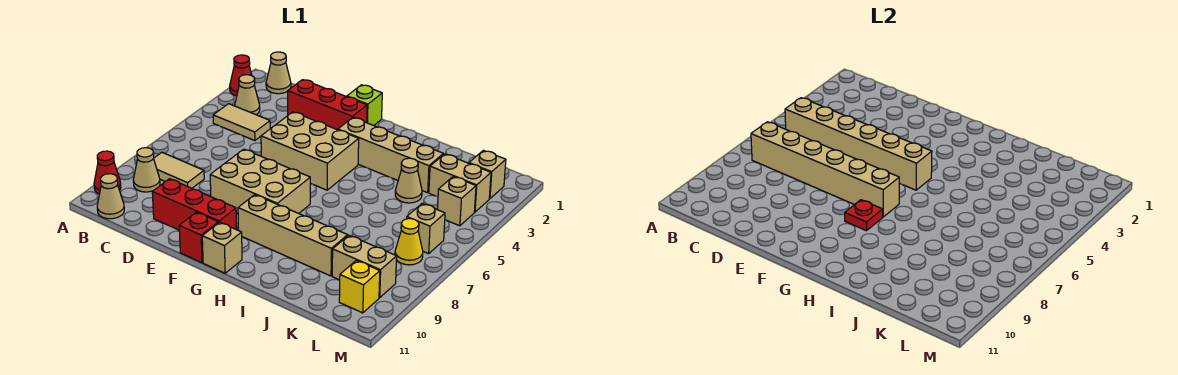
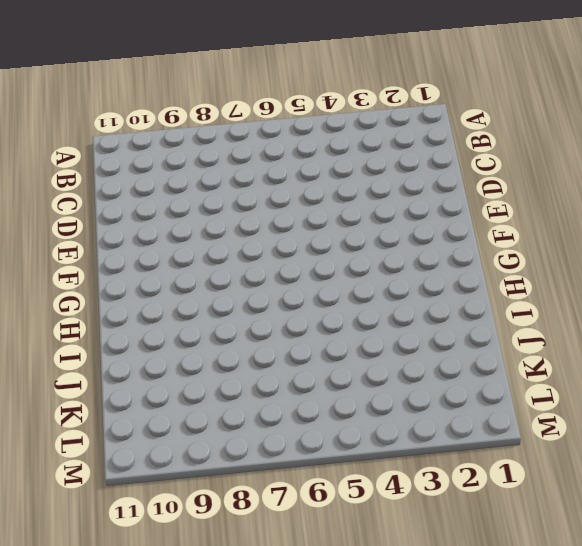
none -> red cone A2 level 1
none -> red cone A10 level 1
none -> tan cone B1 level 1

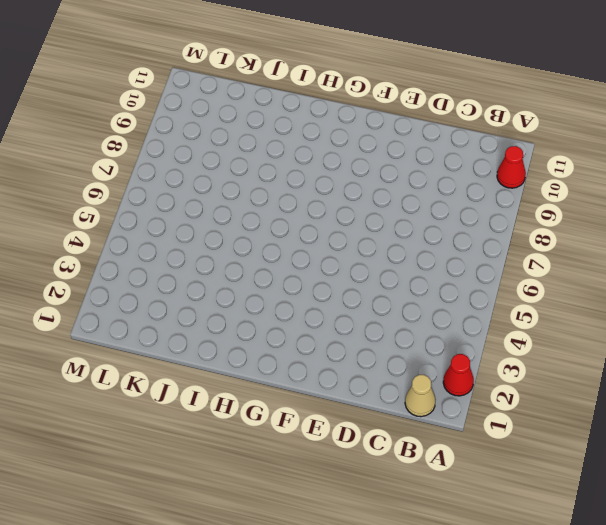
none -> tan cone B3 level 1
none -> tan tile B4:C4 level 1
none -> tan tile B8:C8 level 1

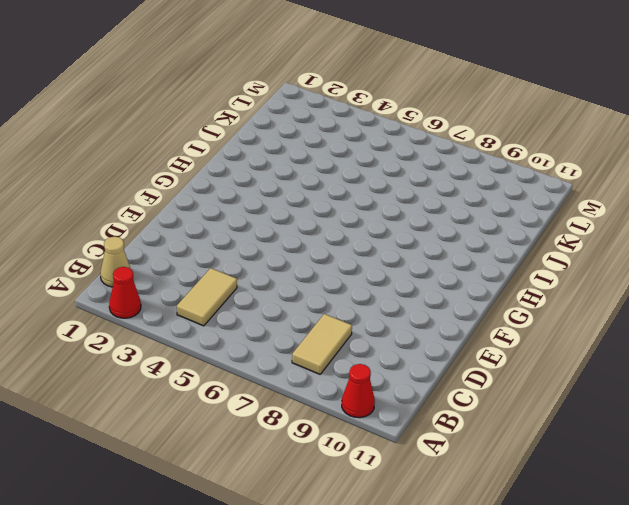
none -> tan cone B3 level 1
none -> tan cone B9 level 1
none -> tan cone B11 level 1

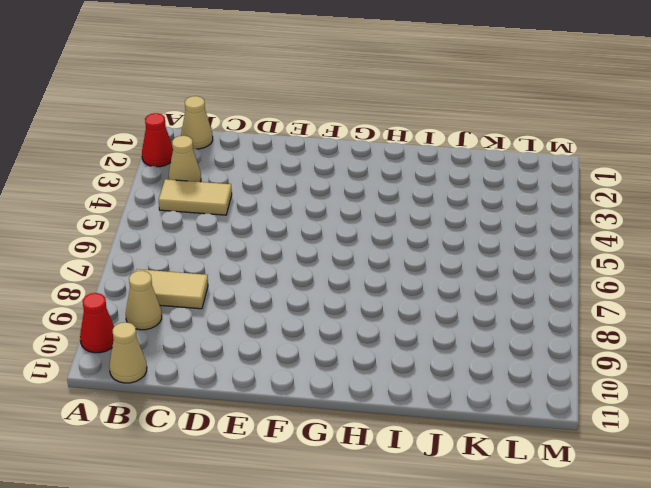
none -> red brick D2:F2 level 1
none -> red brick D10:F10 level 1
none -> tan brick E4:G5 level 1

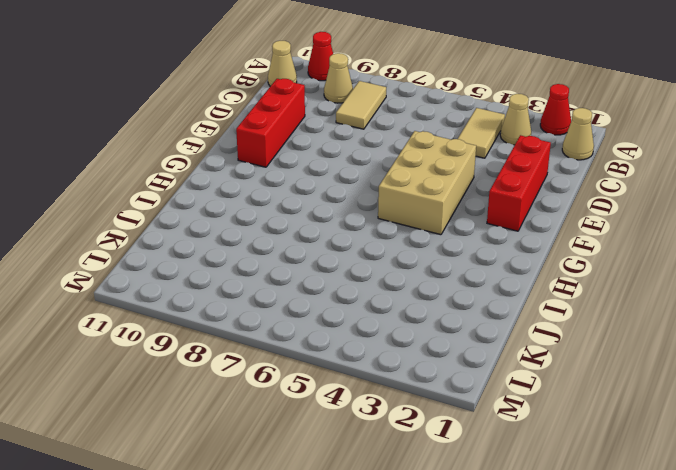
none -> tan brick E7:G8 level 1
none -> lime brick F1 level 1
none -> red brick F11 level 1

